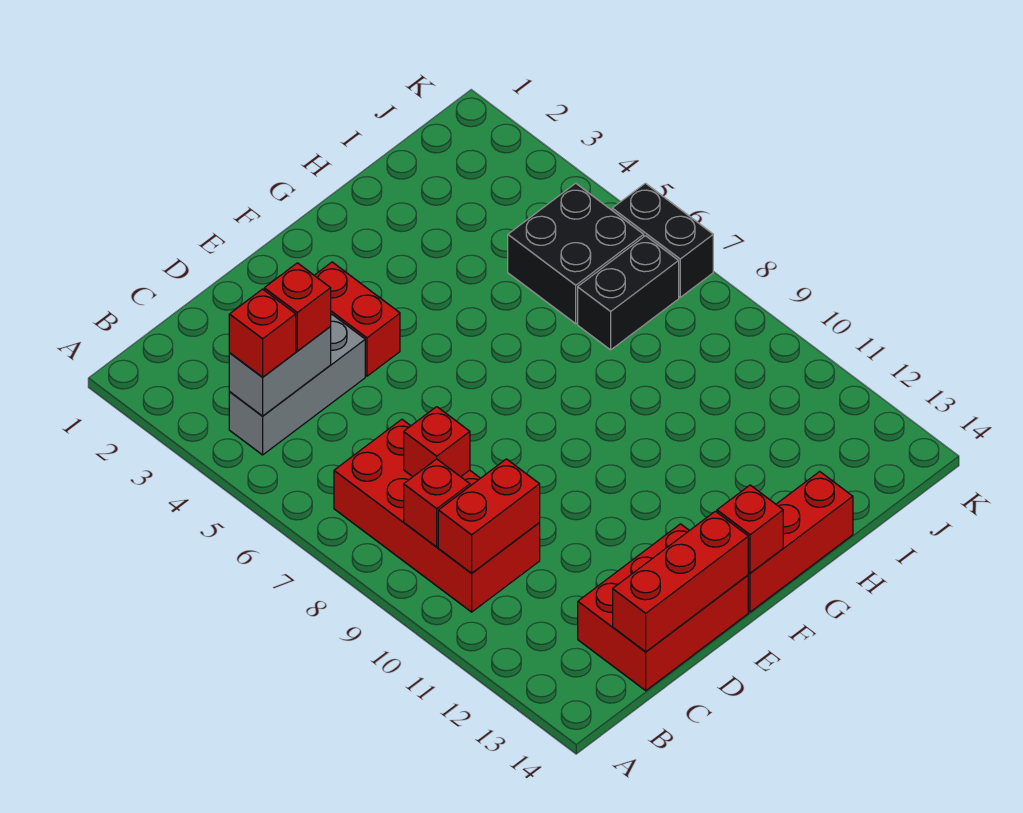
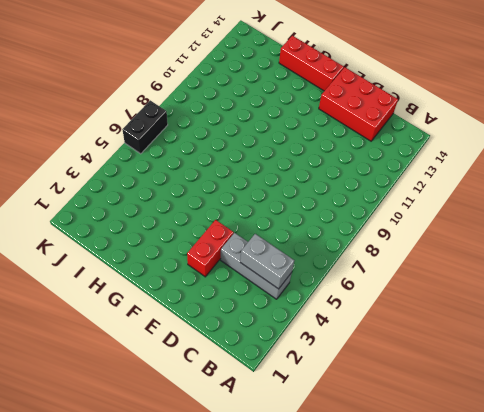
none -> red brick B7:C10 level 1
none -> black brick I5:J6 level 1
none -> black brick I7:J7 level 1

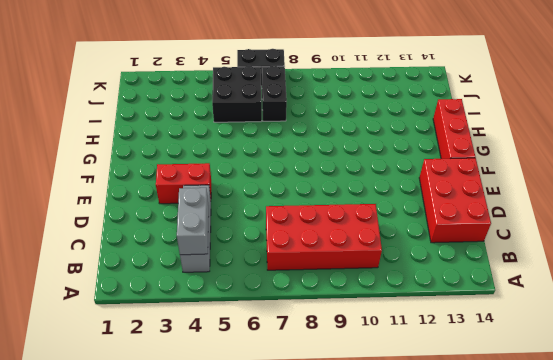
none -> red brick B9 level 2
none -> red brick B10:C10 level 2
none -> red brick C8 level 2

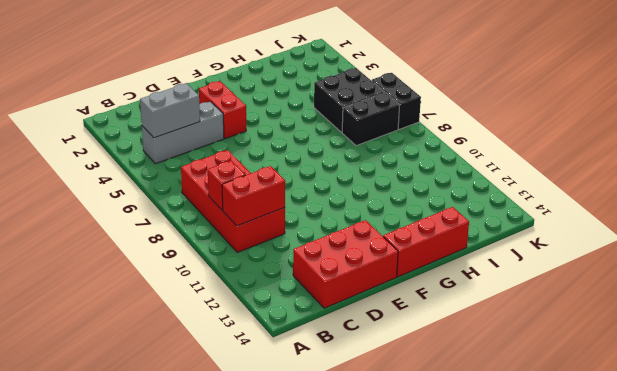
none -> red brick C8 level 2
none -> red brick C14:E14 level 2
none -> red brick F14 level 2

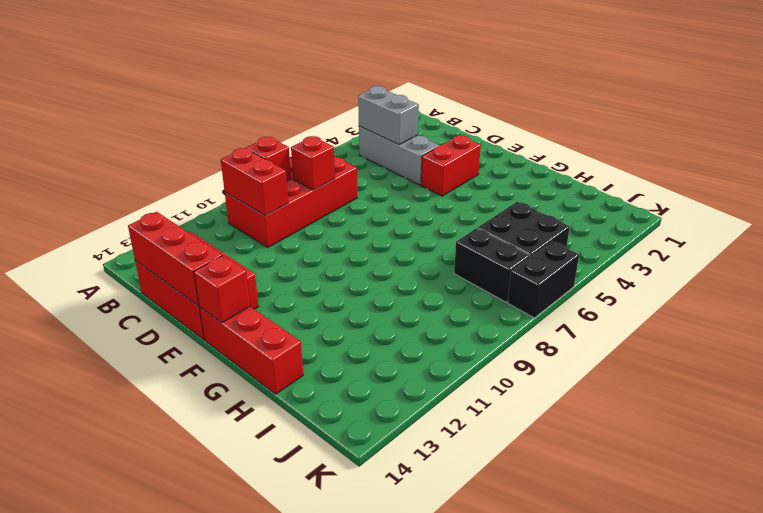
none -> red brick B4 level 3
none -> red brick C4 level 3

